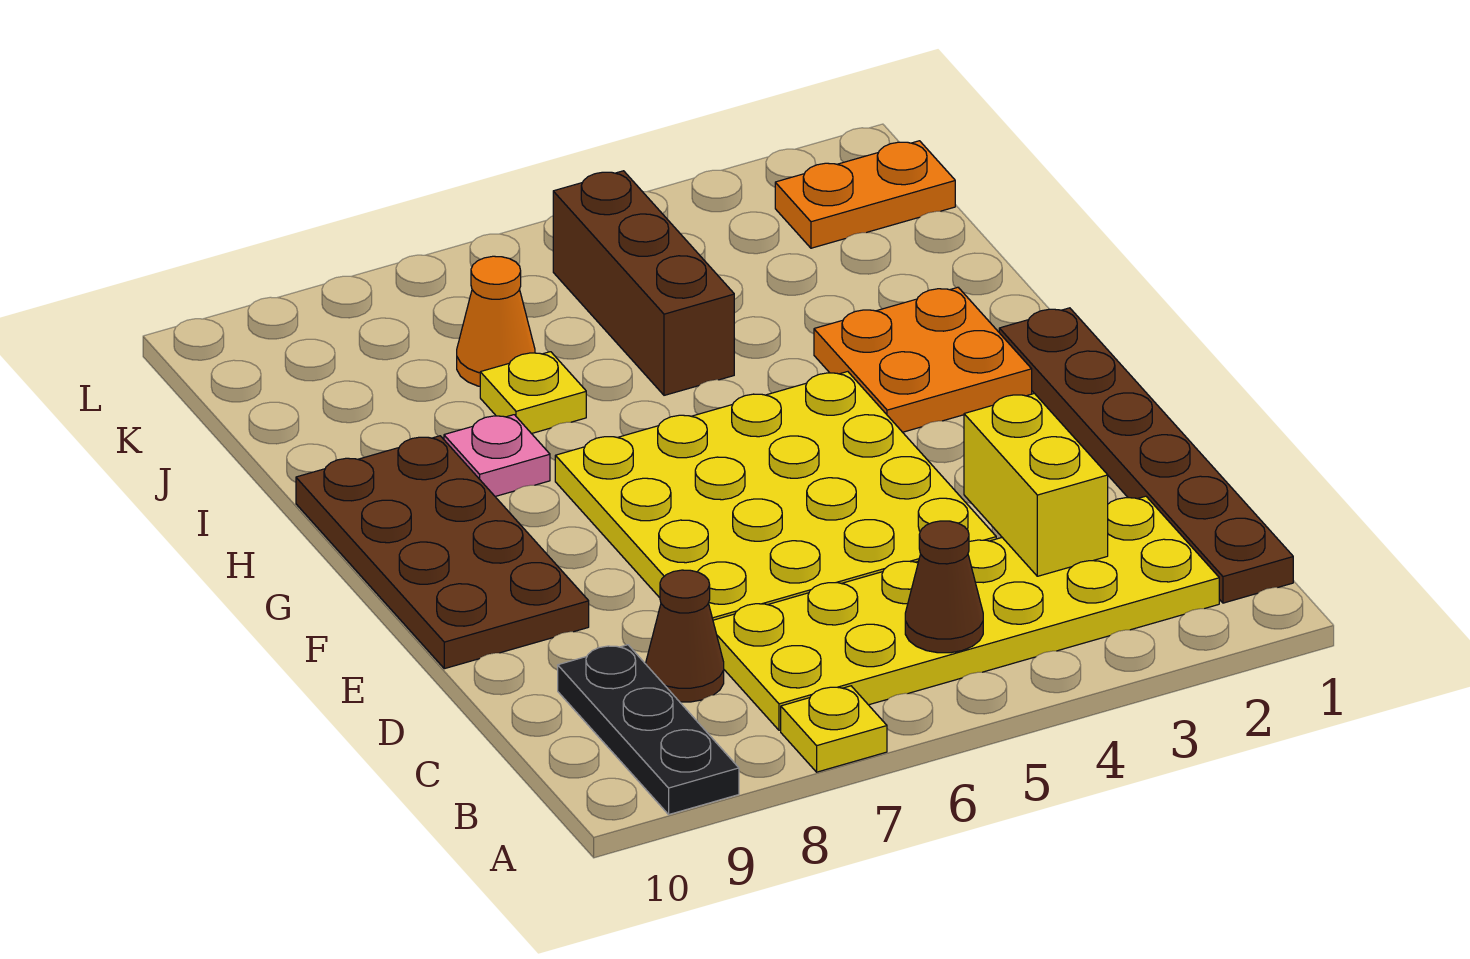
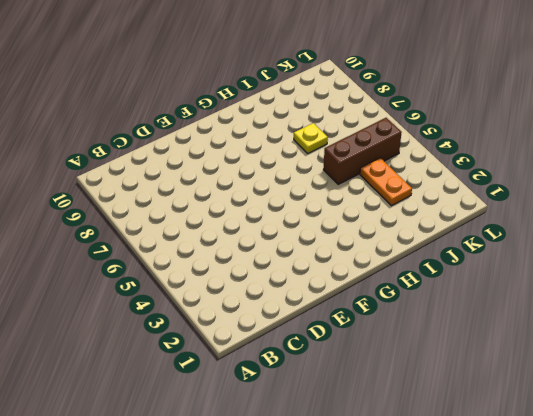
orange plate J3:J4 level 1 -> orange plate K1:K2 level 1
none -> yellow plate A7 level 1
none -> black plate A9:C9 level 1
none -> brown plate B1:G1 level 1

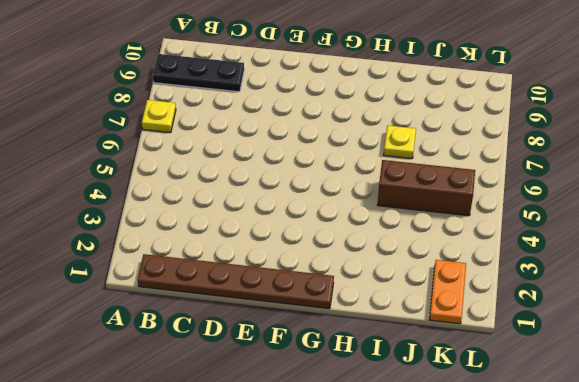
none -> yellow plate B2:C7 level 1
none -> brown cone C8 level 1
none -> yellow plate D4:G7 level 1

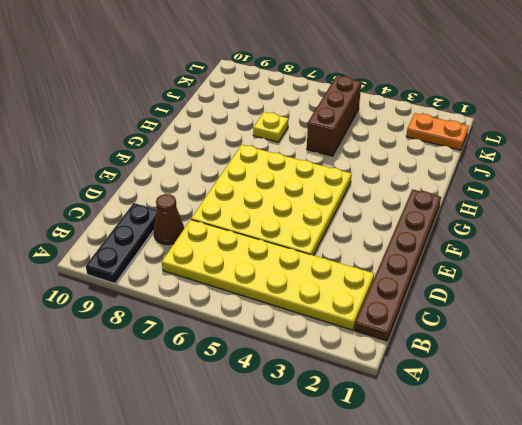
none -> yellow plate A7 level 1
none -> brown plate E9:H10 level 1
none -> orange plate G2:H3 level 1

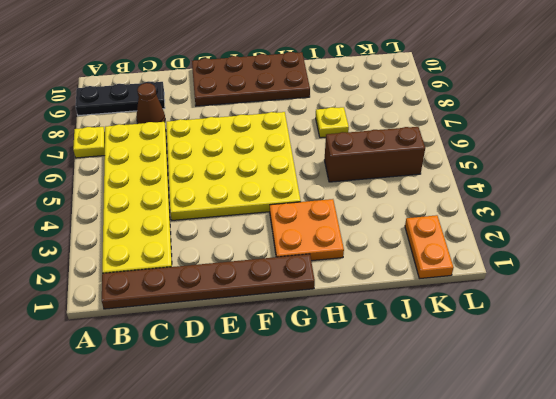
none -> pink plate H8 level 1
none -> orange cone J7 level 1
none -> brown cone B5 level 2

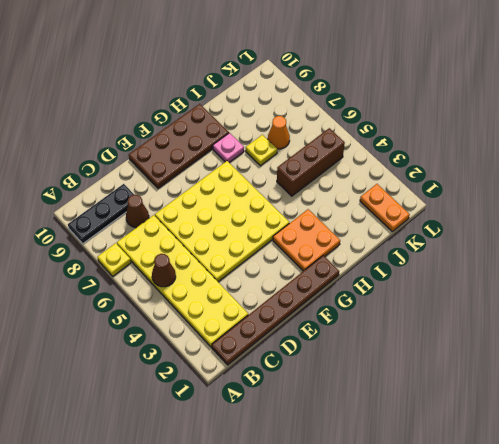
none -> yellow brick C3:D3 level 2

